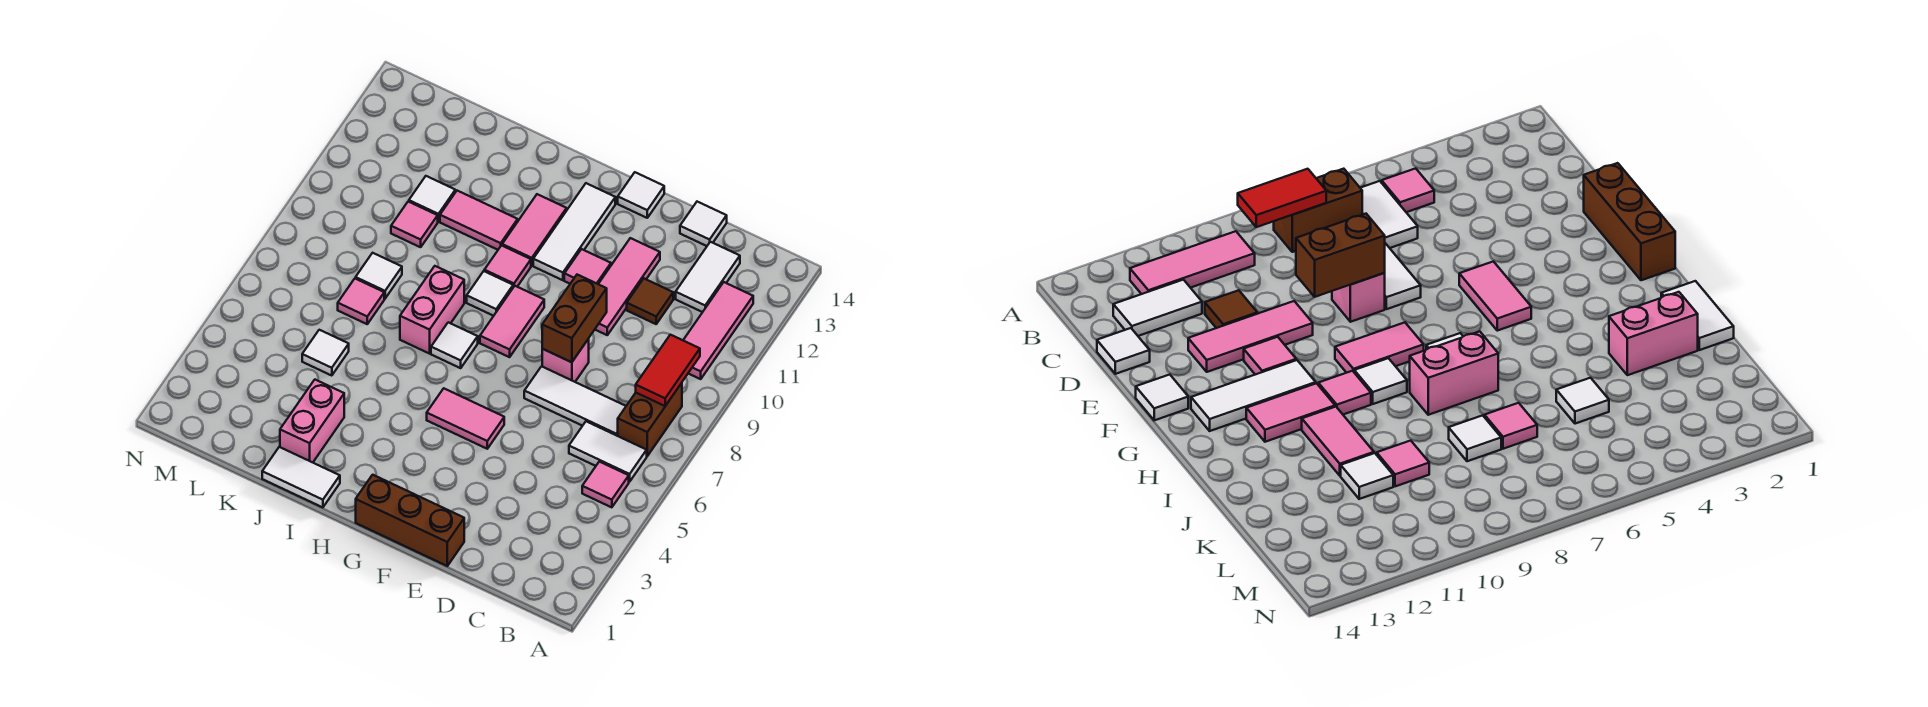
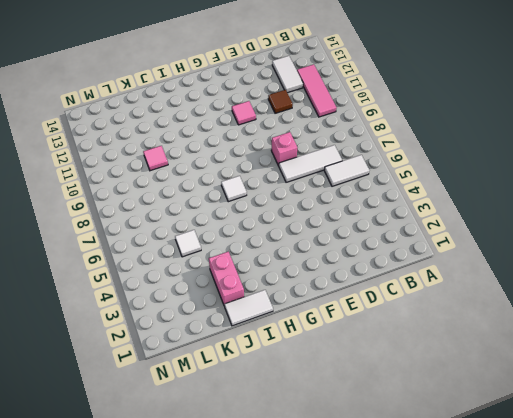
none -> pink tile B5 level 1
none -> brown brick B7:B8 level 1
none -> white tile D14 level 1
none -> brown brick E1:G1 level 1

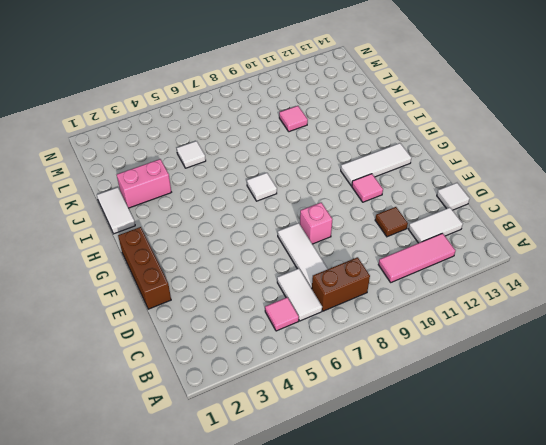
none -> pink tile E10:E12 level 1
none -> pink tile F5:G5 level 1
none -> white tile F14 level 1
none -> pink tile G8:G9 level 1

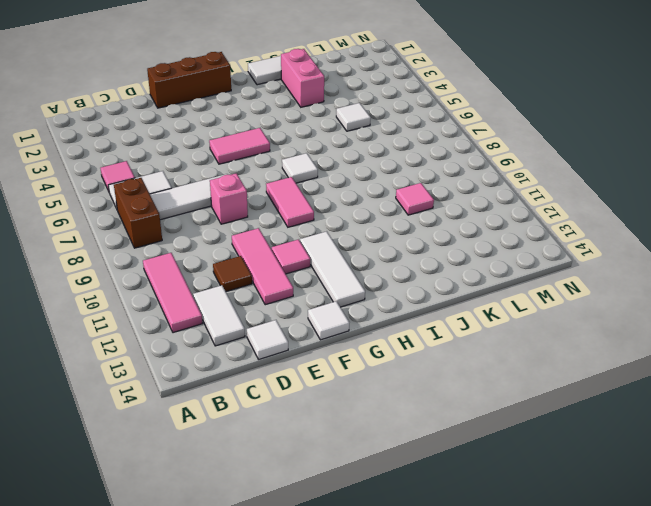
none -> white tile H9 level 1
none -> pink tile H10 level 1
none -> pink tile H11:H12 level 1
none -> pink brick I7:I8 level 1

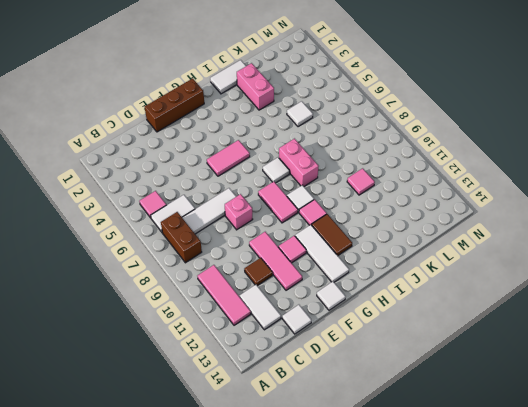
brown tile H11:H12 level 1 -> pink tile H11:H12 level 1
none -> pink tile I11:J11 level 1
none -> pink tile K7 level 1
none -> white tile K8 level 1
none -> white tile K11 level 1

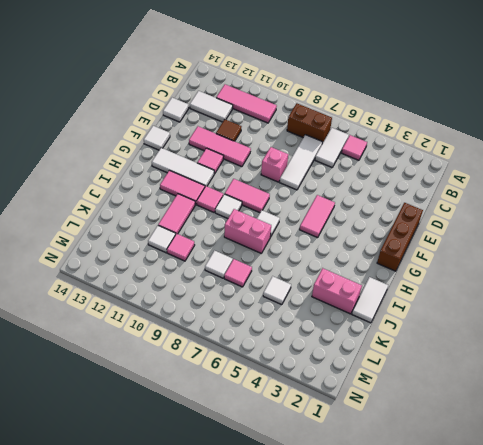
none -> red tile B8:B9 level 2
none -> brown brick E8:E9 level 2

